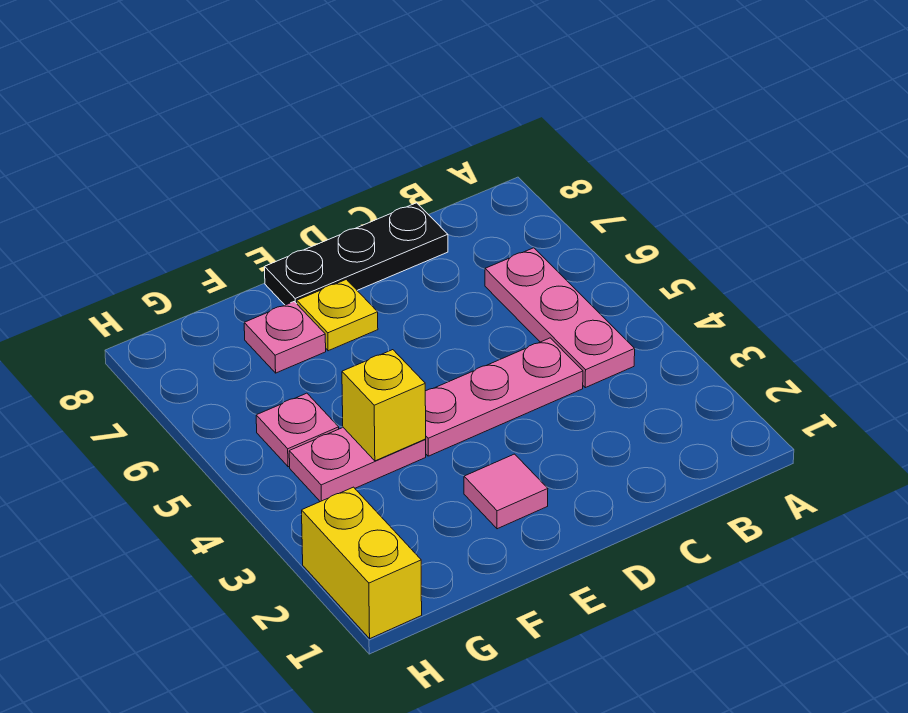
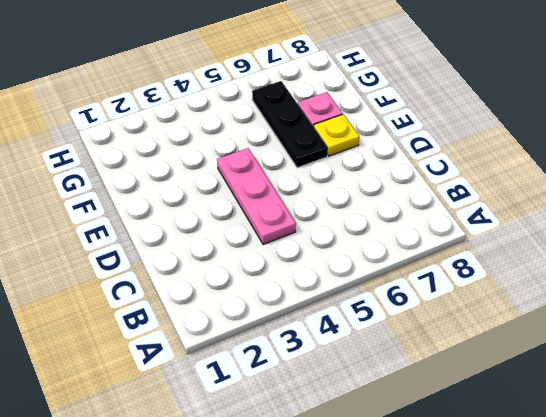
black plate E6:G6 level 1 -> black plate C8:E8 level 1
none -> pink plate B4:B6 level 1
none -> pink tile E2 level 1

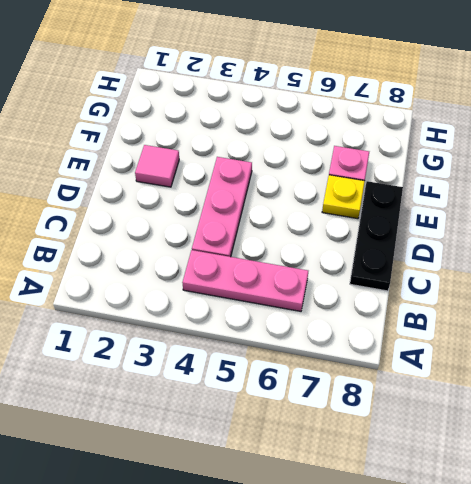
none -> pink plate F4:G4 level 1
none -> pink plate G5 level 1

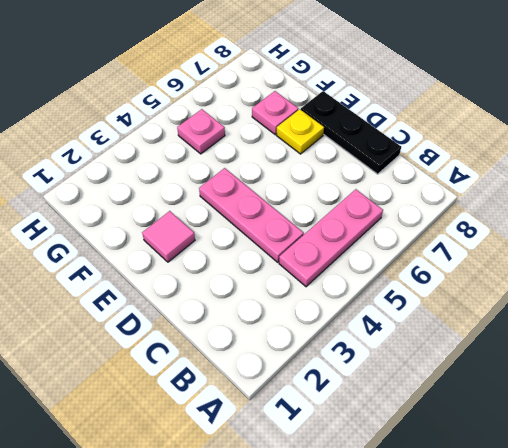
none -> pink plate F4:G4 level 1
none -> yellow brick H1:H2 level 1

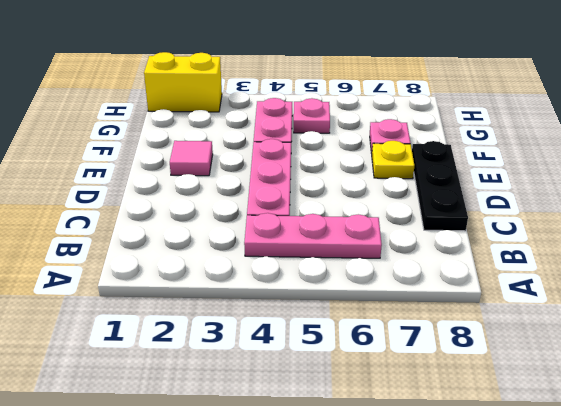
none -> yellow brick F4 level 2

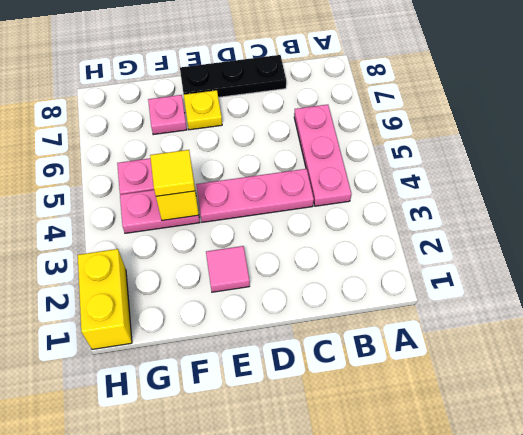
yellow tile F4 level 3 -> none

